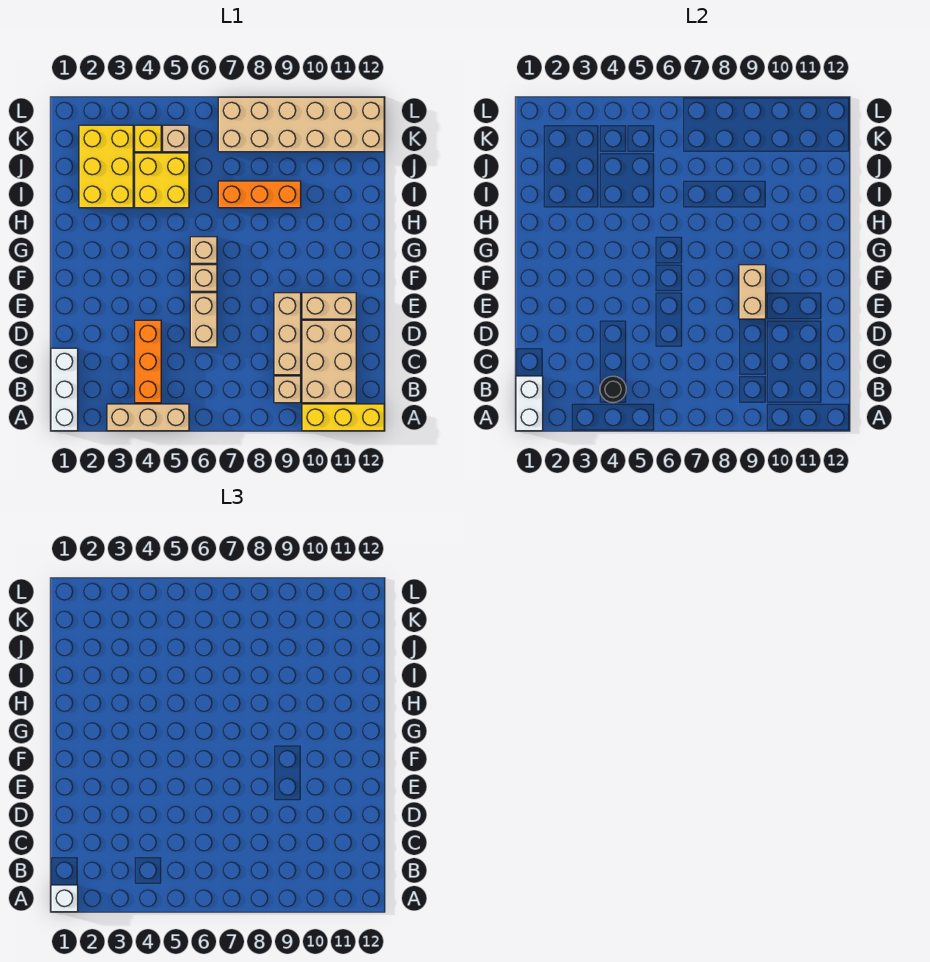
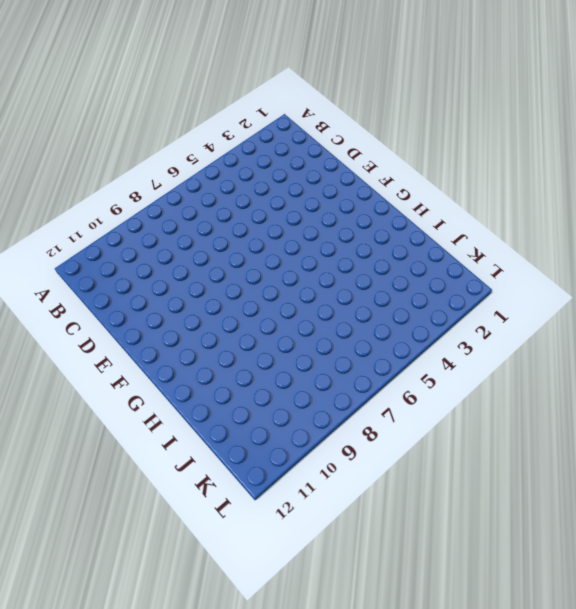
none -> white brick A1:C1 level 1
none -> tan brick A3:A5 level 1
none -> yellow brick A10:A12 level 1

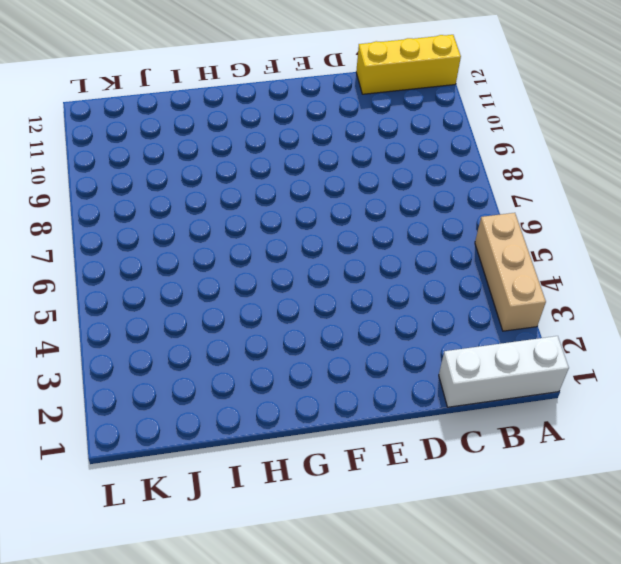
yellow brick A12:C12 level 1 -> yellow brick A10:A12 level 1
none -> orange brick B4:D4 level 1
none -> tan brick B9 level 1
none -> tan brick B10:D11 level 1

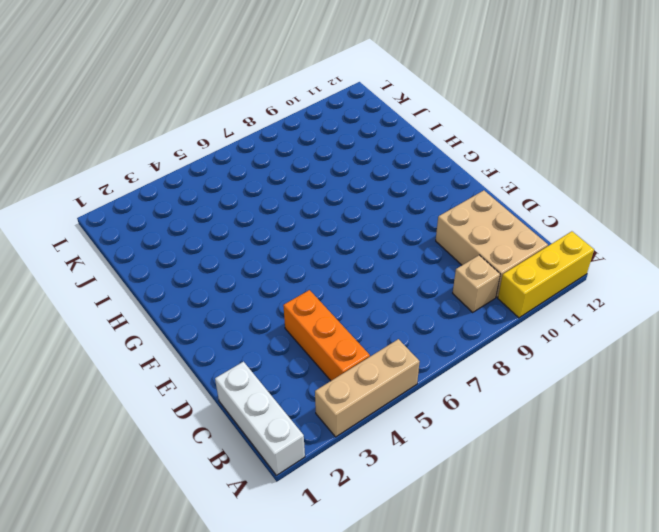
none -> tan brick C9:E9 level 1
none -> tan brick D6:E6 level 1
none -> tan brick E10:E11 level 1

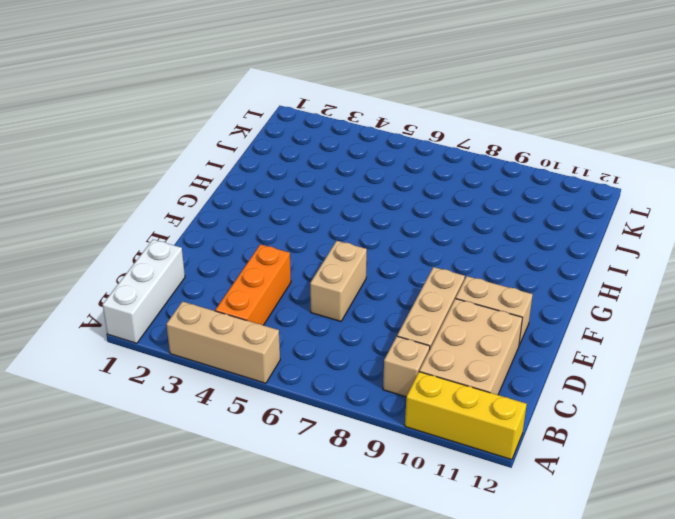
none -> tan brick F6 level 1
none -> tan brick G6 level 1
none -> yellow brick I2:K3 level 1

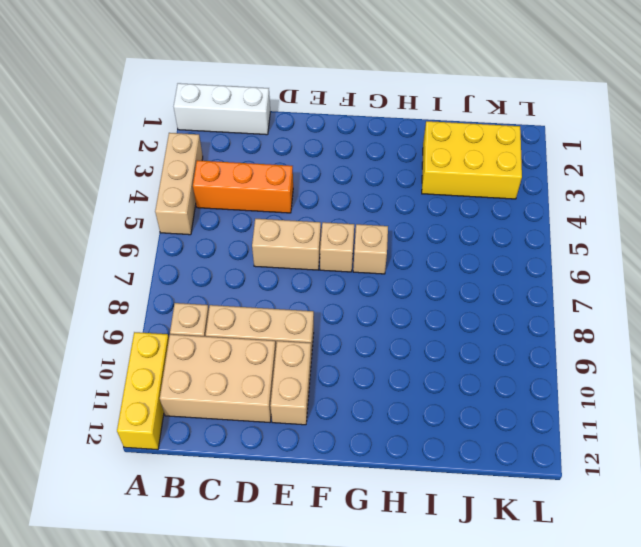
none -> yellow brick I4:J5 level 1
none -> orange brick I7:I9 level 1
none -> yellow brick K4 level 1

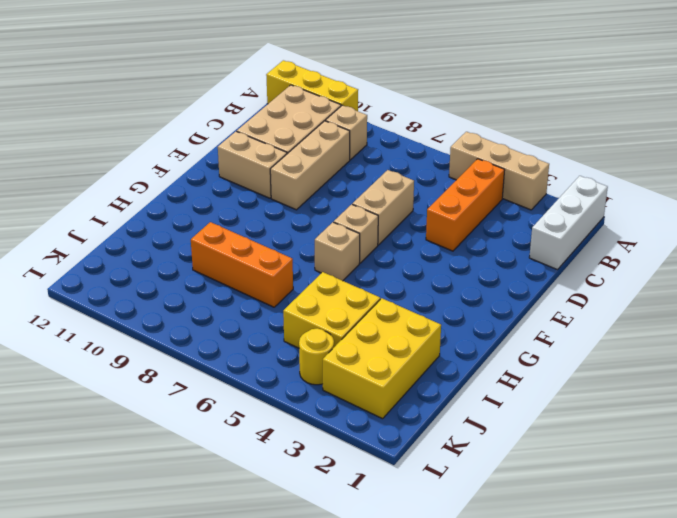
yellow round brick K4 level 1 -> yellow brick K4 level 1
none -> tan brick K5 level 1
none -> tan brick K7:L12 level 1
none -> white brick A1:B1 level 2

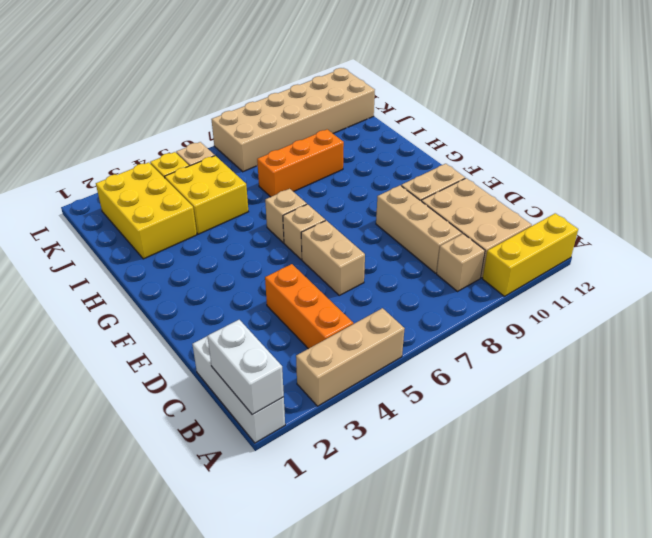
none -> black round brick B4 level 2
none -> tan brick E9:F9 level 2
none -> white brick A1 level 3

